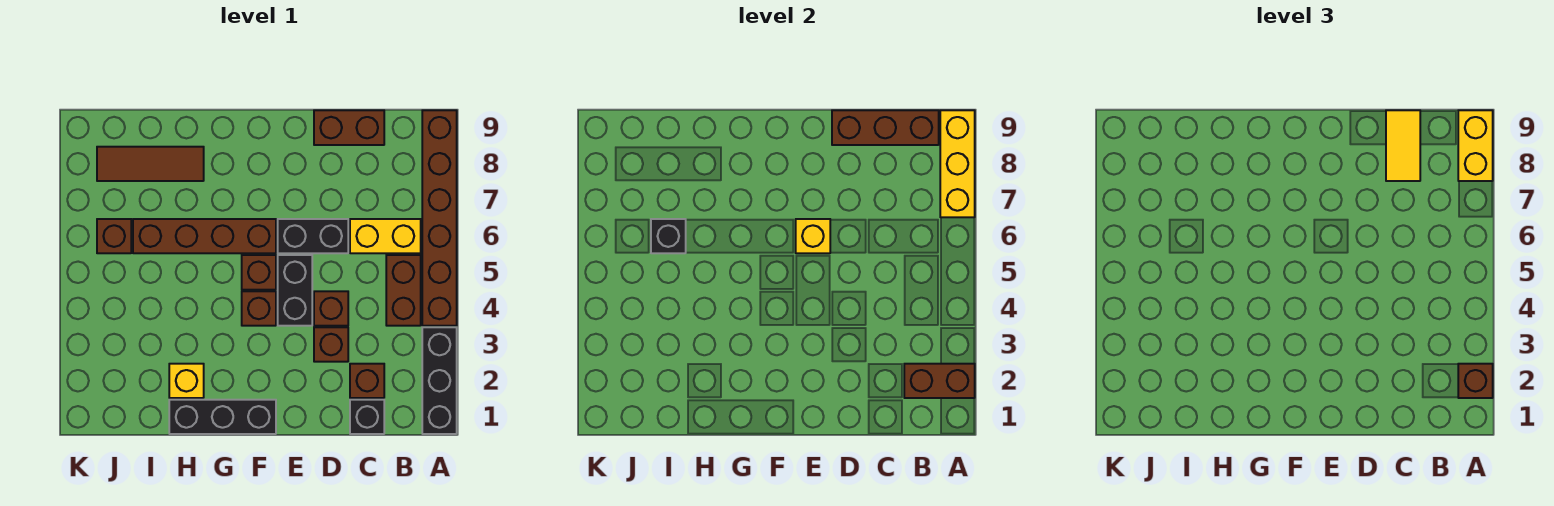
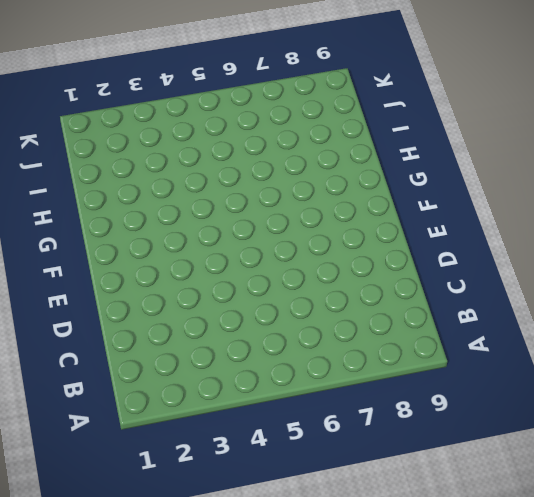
none -> black brick A1:A3 level 1
none -> brown brick A4:A9 level 1
none -> brown brick B4:B5 level 1

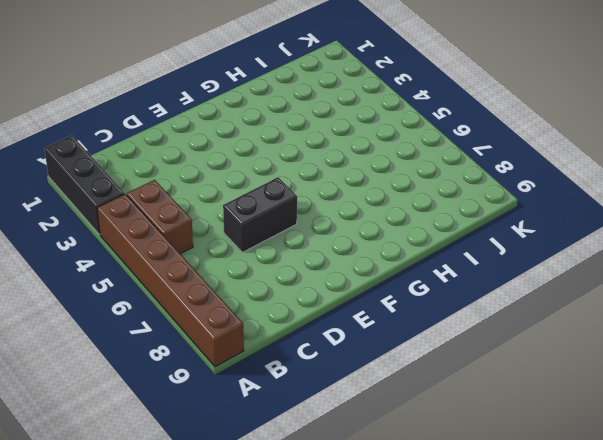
none -> yellow brick B6:C6 level 1
none -> black brick C1 level 1
none -> brown brick C2 level 1

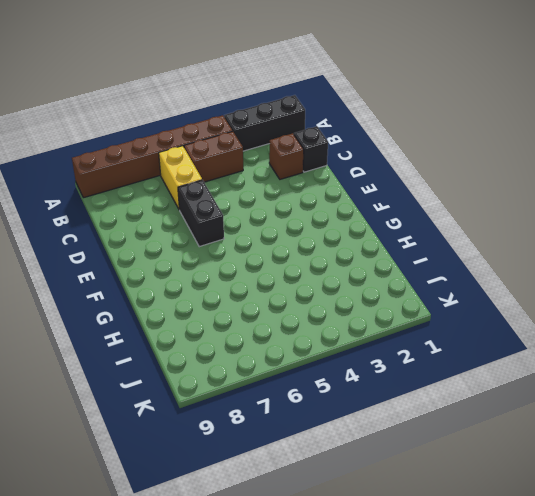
none -> brown brick C9:D9 level 1
none -> brown brick D3 level 1
none -> brown brick D4 level 1

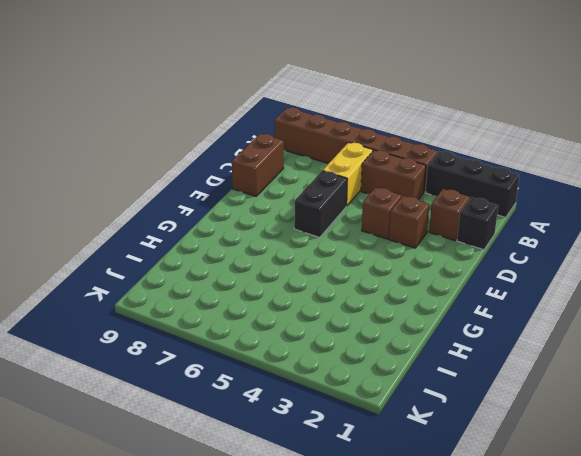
none -> black brick E4:E5 level 1
none -> black brick F1:H1 level 1
none -> brown brick F4 level 1

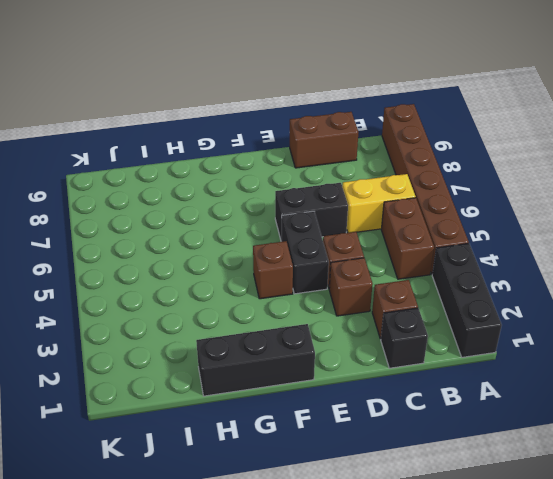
none -> brown brick F5 level 1
none -> brown brick F6:I6 level 1
none -> yellow brick H2 level 1

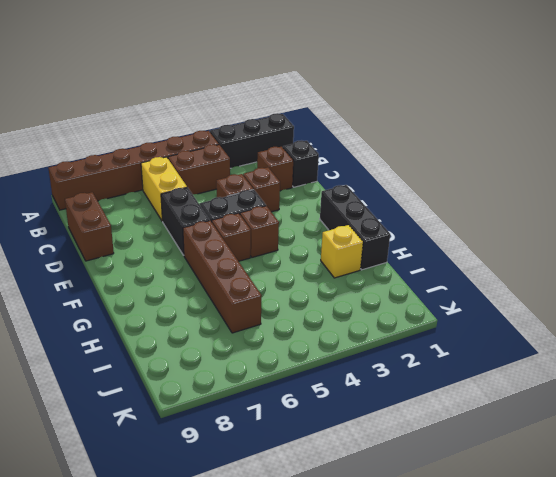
none -> brown tile H8:J8 level 1
none -> brown brick J6 level 1
none -> brown brick A2:B2 level 2

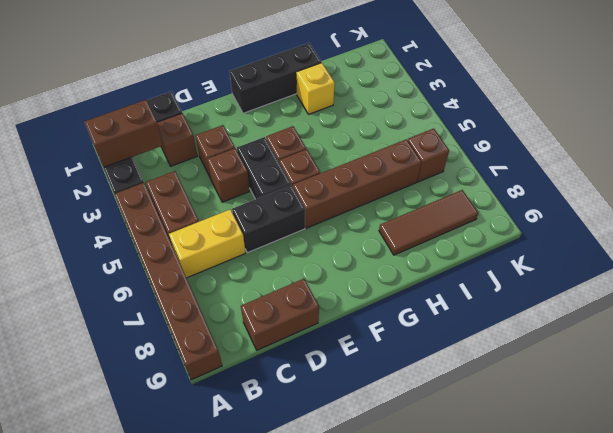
none -> yellow brick A7:A9 level 2
none -> brown brick B9:D9 level 2
none -> yellow brick E6 level 2

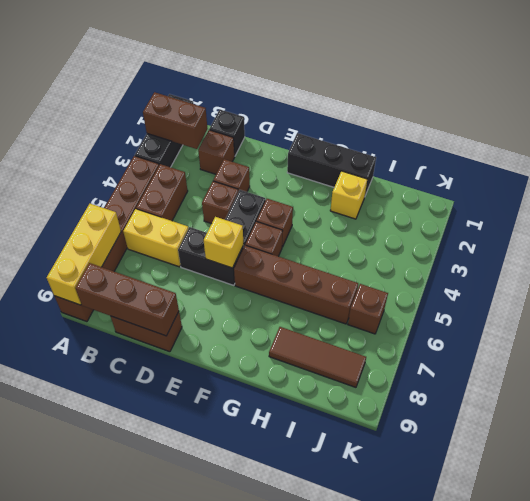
none -> black brick I6 level 2
none -> brown brick A2 level 3
none -> yellow brick A8:A9 level 3

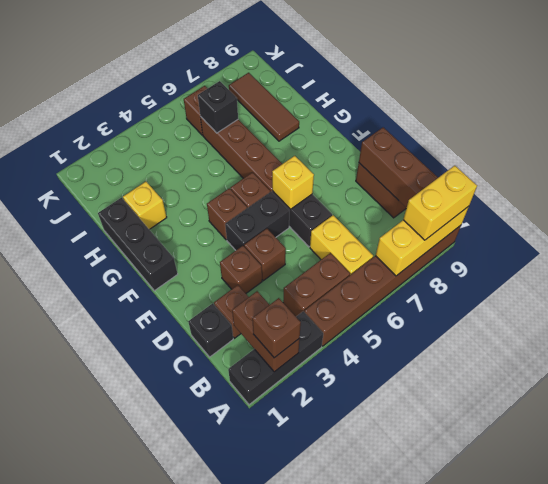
none -> yellow tile C8:C9 level 3

